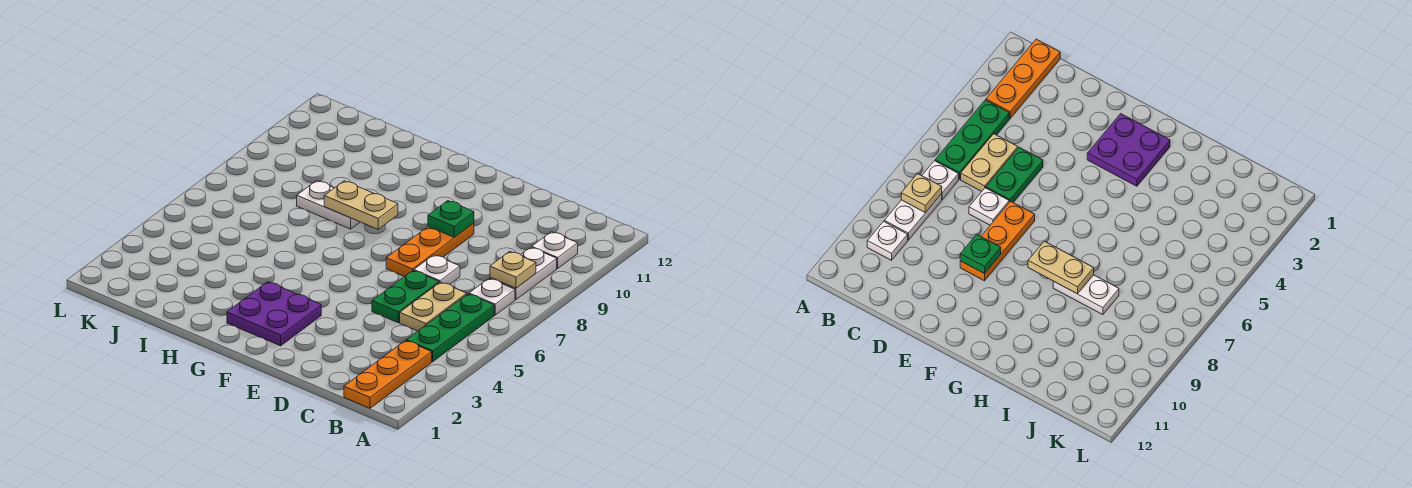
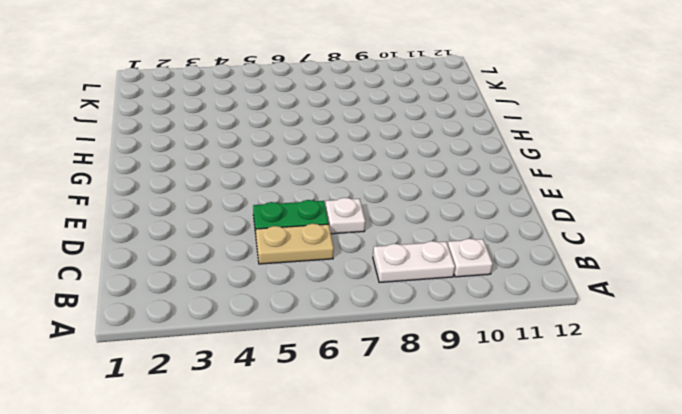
none -> orange plate B1:B3 level 1
none -> green plate B4:B6 level 1
none -> white plate B7 level 1

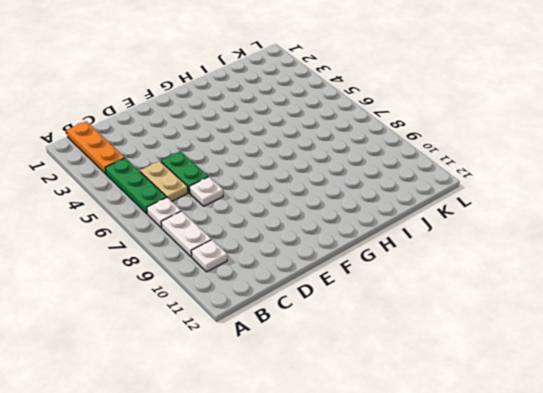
none -> orange plate E7:E9 level 1
none -> purple plate F2:G3 level 1
none -> white plate H8:I8 level 1

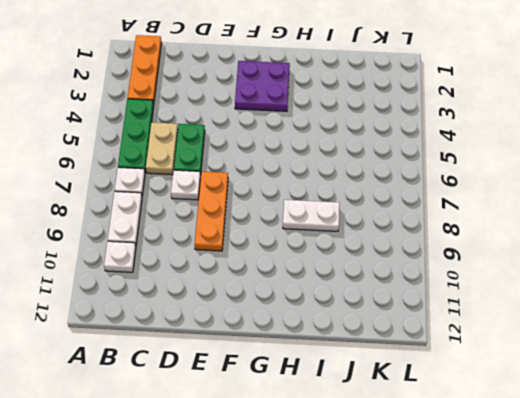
none -> tan plate B8 level 2
none -> green plate E9 level 2
none -> tan plate G8:H8 level 2

